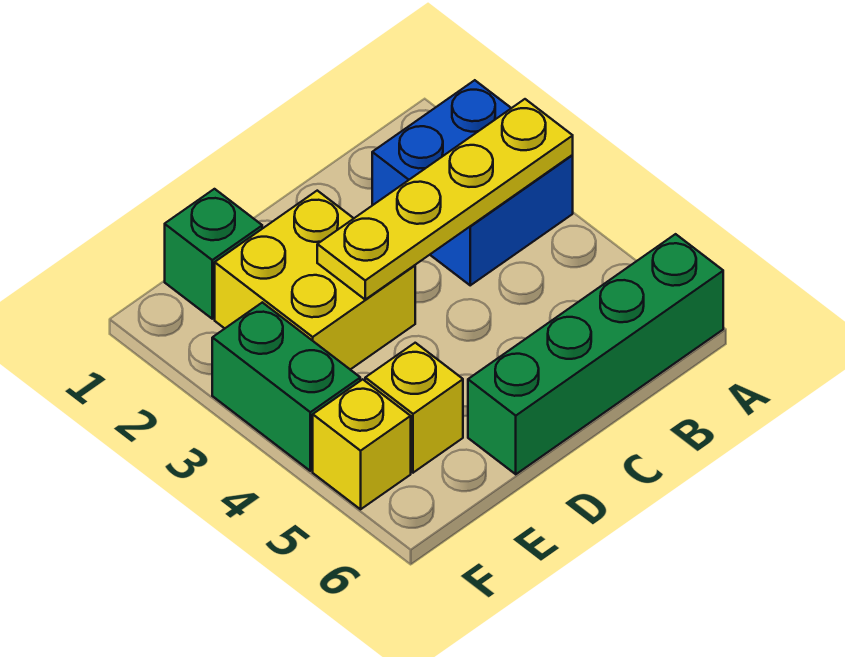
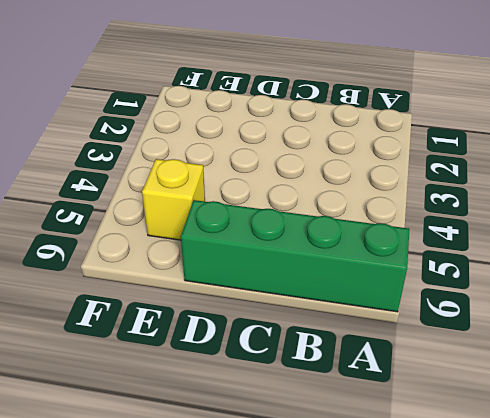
none -> blue brick A2:B3 level 1
none -> yellow brick D2:E3 level 1

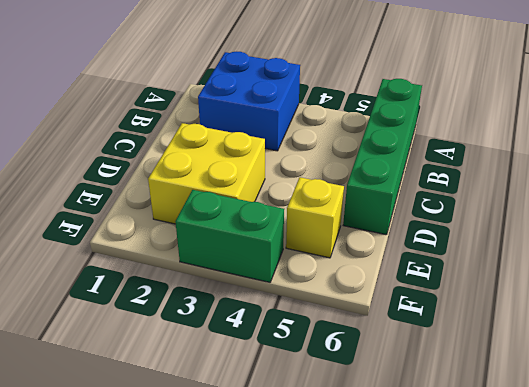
none -> green brick E1 level 1
none -> yellow brick F5 level 1

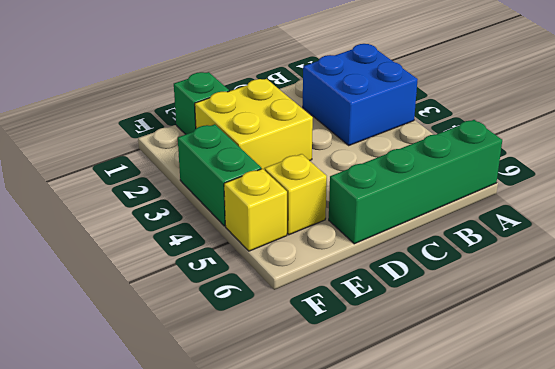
none -> yellow plate A3:D3 level 2

